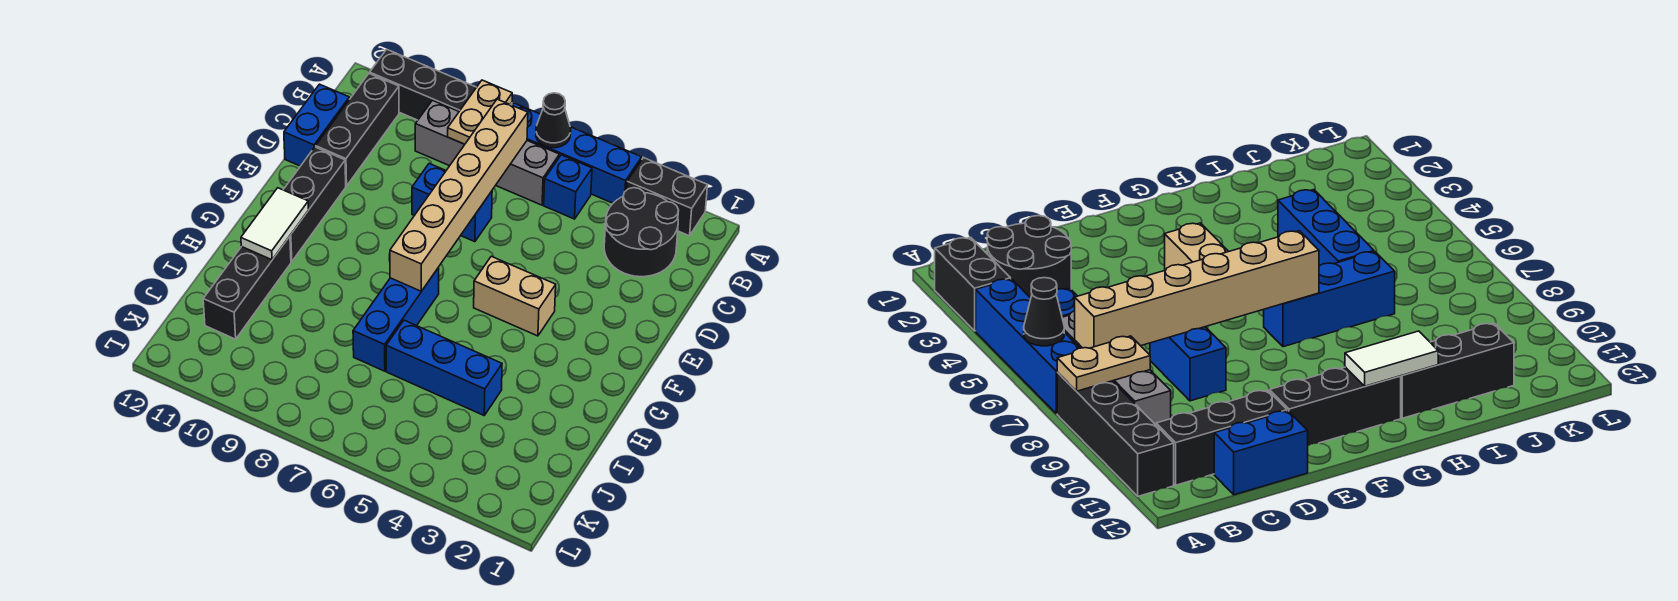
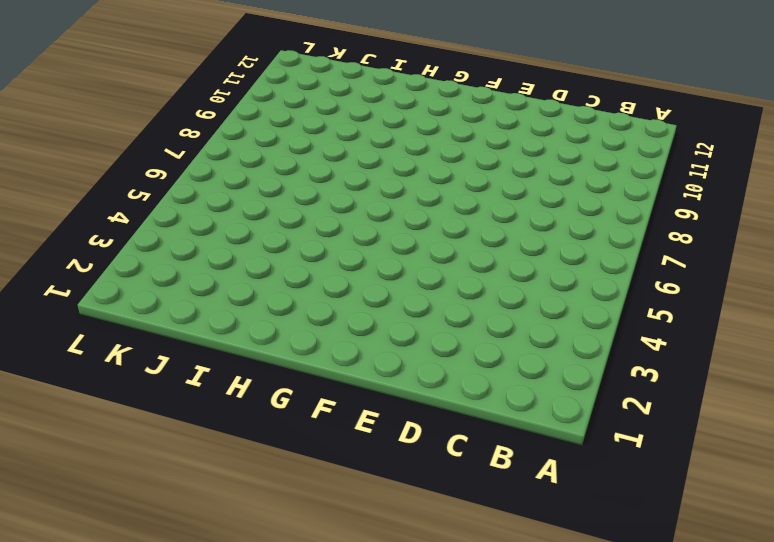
none -> black brick A2:A3 level 1
none -> blue brick A4:A7 level 1
none -> black brick A8:A11 level 1

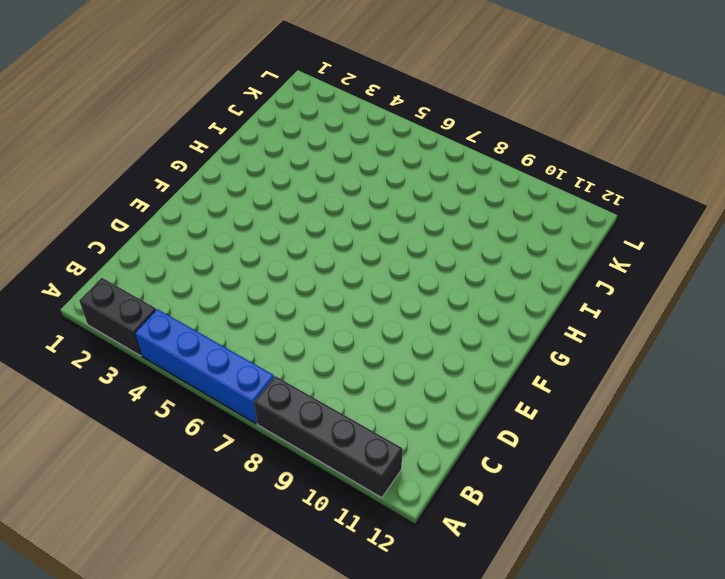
none -> black round brick B2:C3 level 1
none -> blue brick B5 level 1
none -> grey brick B6:B9 level 1

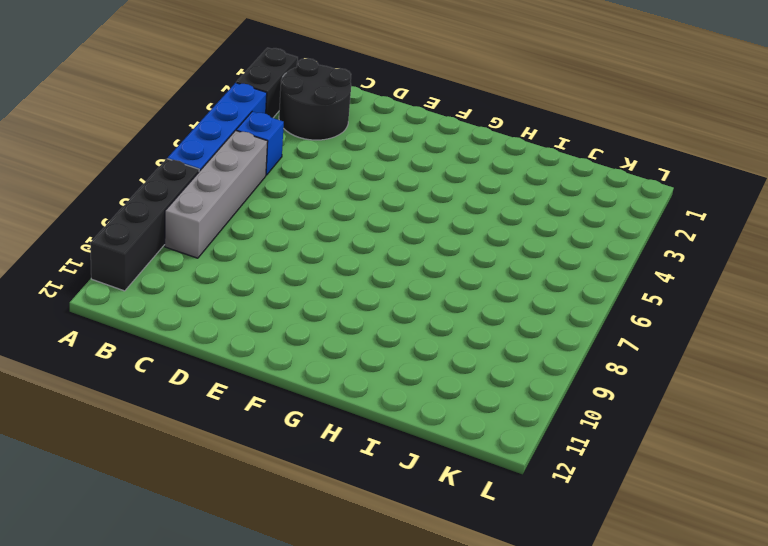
none -> black brick B11:D11 level 1
none -> blue brick C12:D12 level 1
none -> blue brick D7:D8 level 1

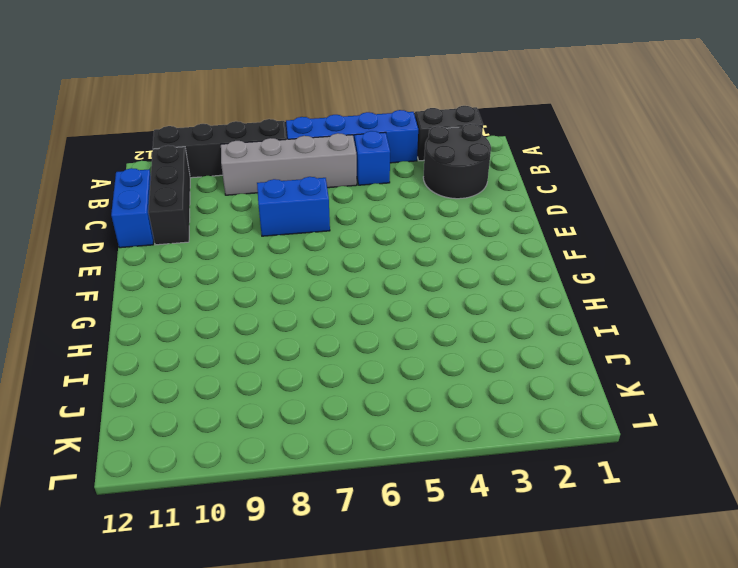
none -> black brick E11:G11 level 1
none -> tan brick F4:F5 level 1
none -> blue brick G7:I7 level 1

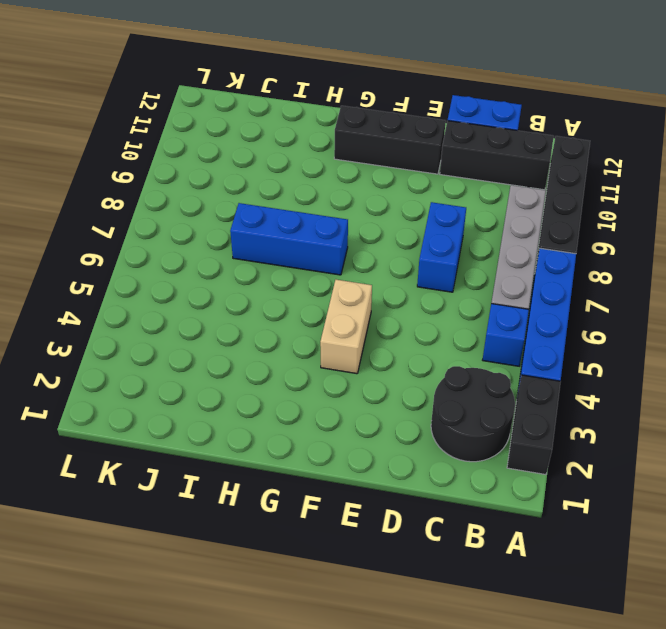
none -> black brick H11:J11 level 1
none -> blue brick I4:I6 level 1
none -> black cone A6 level 2

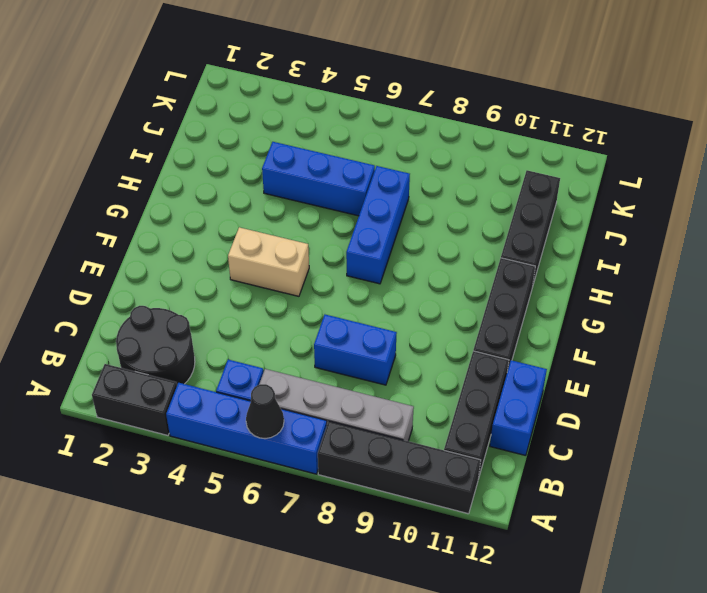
none -> tan plate A8:B8 level 2
none -> tan brick B7:G7 level 2
none -> white tile G11:H11 level 2

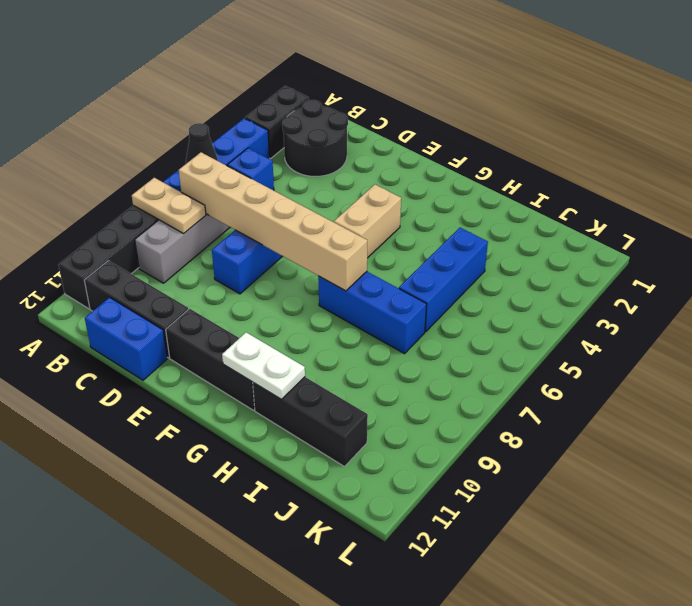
white plate G11:H11 level 2 -> white tile G11:H11 level 2

